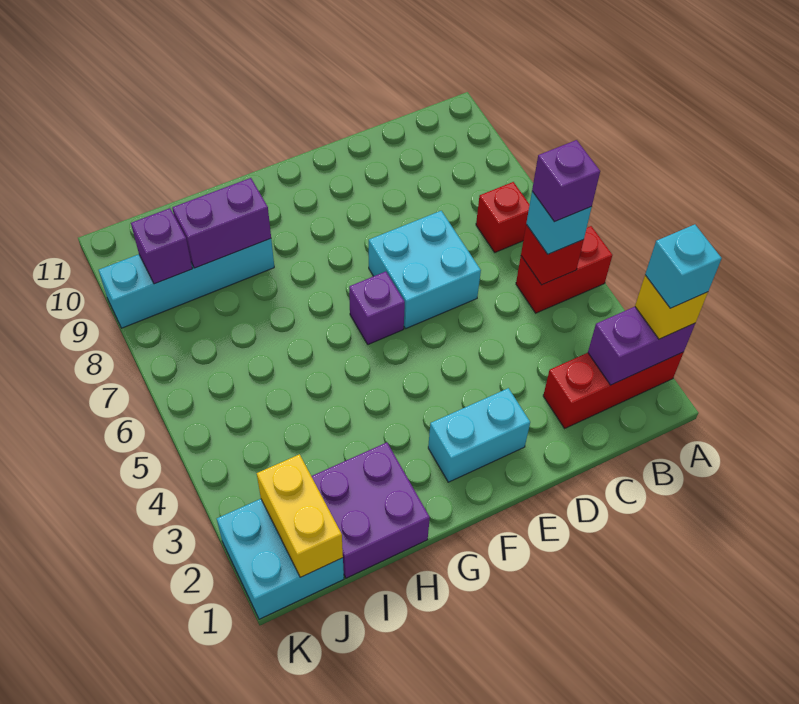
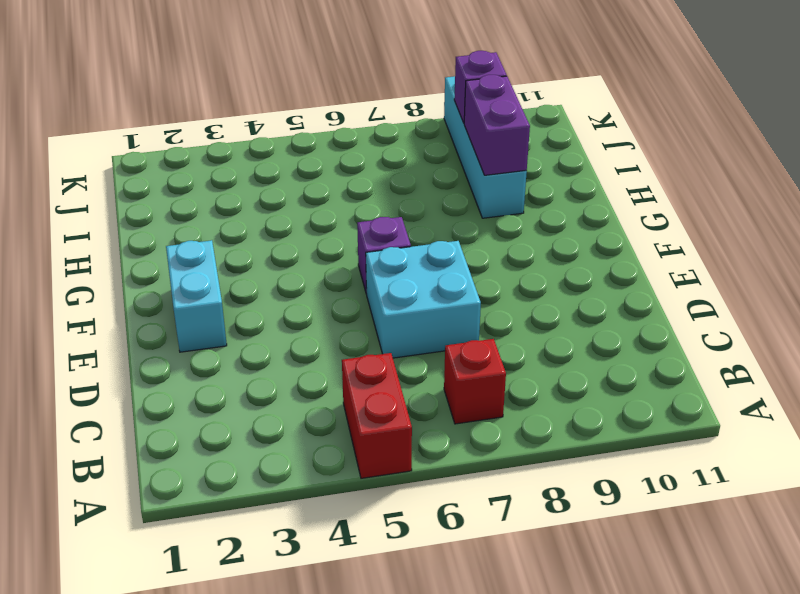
none -> red brick A2:C2 level 1
none -> purple brick H1:I2 level 1
none -> cyan brick J1:K2 level 1

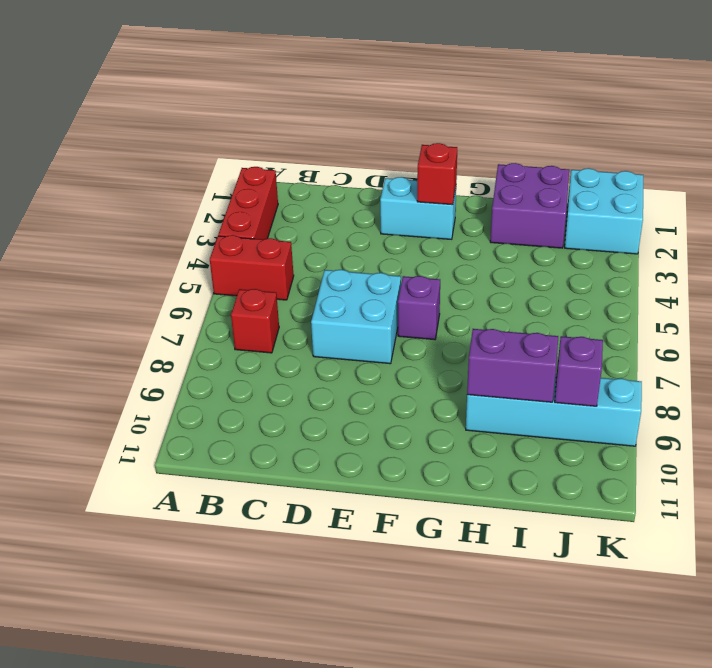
red brick A2:A4 level 1 -> red brick A2:C2 level 1
red brick F2 level 2 -> red brick B5 level 2
none -> purple brick A2:B2 level 2
none -> yellow brick J1:J2 level 2
none -> yellow brick A2 level 3

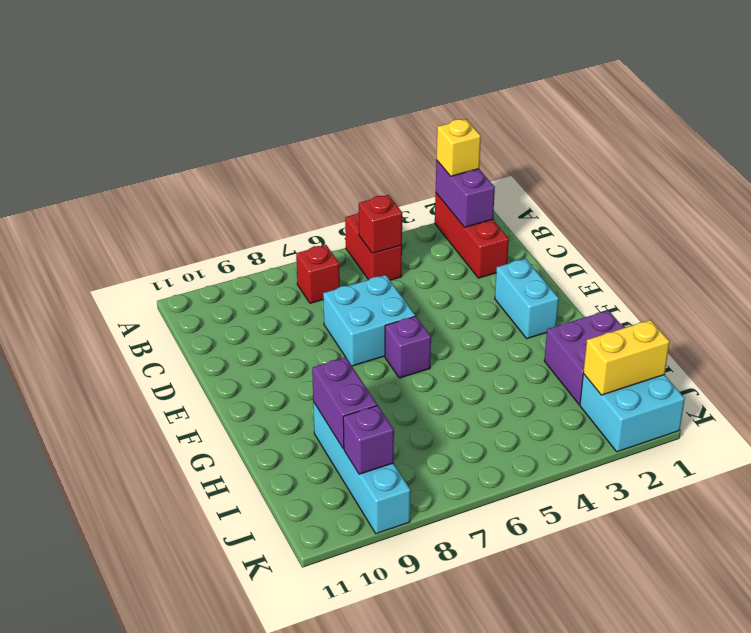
none -> cyan brick B5 level 3
none -> cyan brick A2 level 4
none -> purple brick B5 level 4

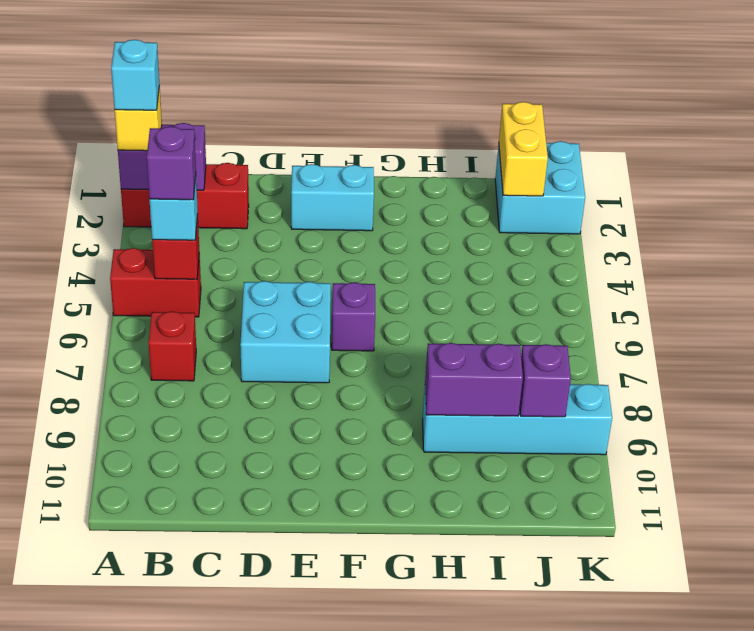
none -> purple brick H1:I2 level 1

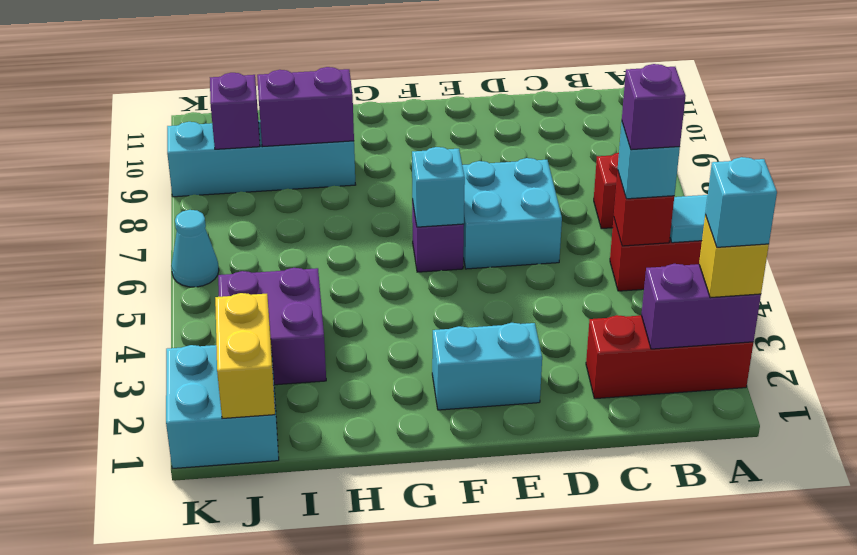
cyan tile A5 level 2 -> none
cyan brick F6 level 2 -> none
purple brick I3:J4 level 1 -> purple brick H1:I2 level 1
cyan cone K6 level 1 -> none

